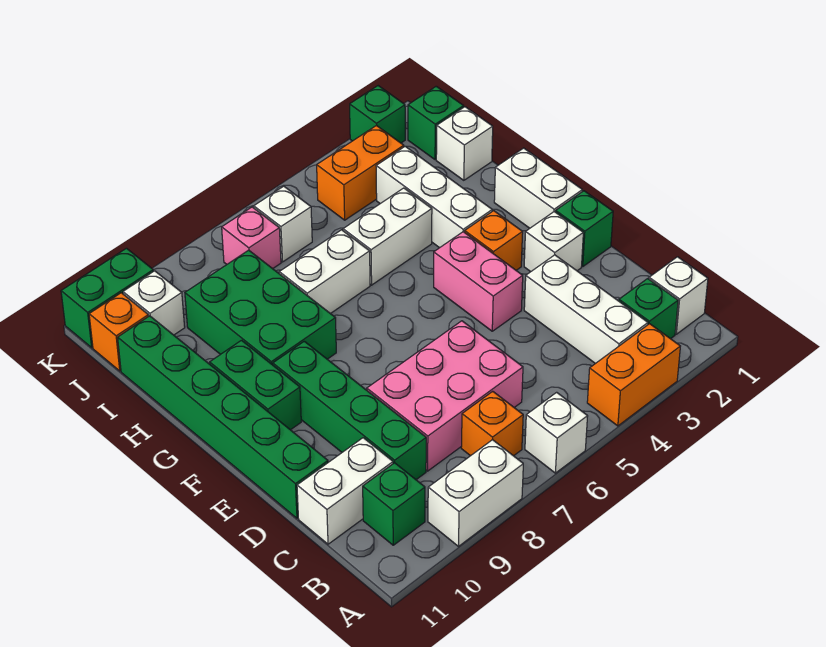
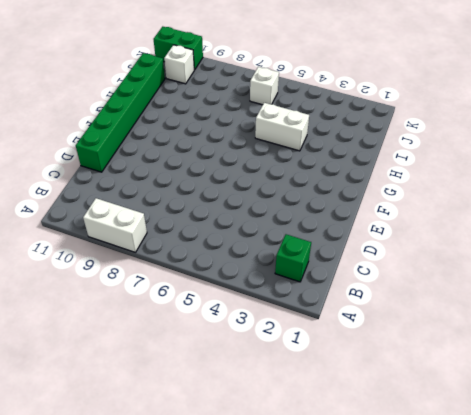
none -> orange brick A3:A4 level 1
none -> white brick A6 level 1
none -> white brick B1 level 1
none -> white brick B3:D3 level 1

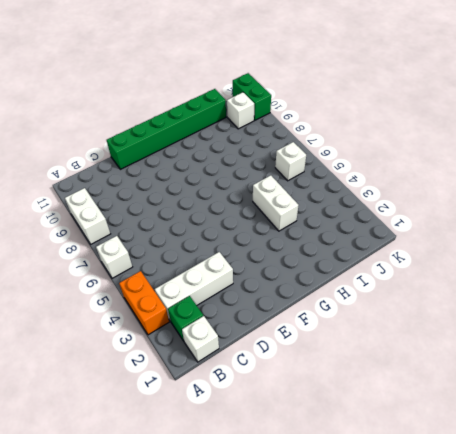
none -> orange brick B7 level 1
none -> green brick B10 level 1
none -> pink brick C6:D8 level 1
none -> green brick C9:F9 level 1

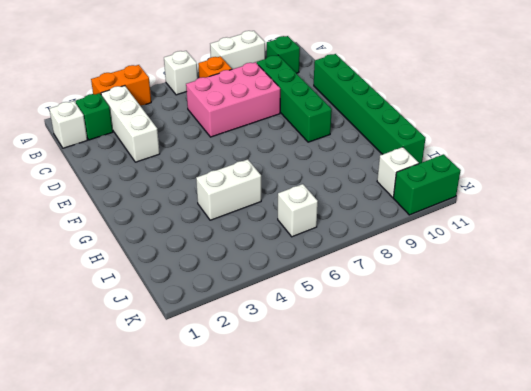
none -> white brick C10:C11 level 1
none -> green brick E1 level 1
none -> white brick E2 level 1
none -> pink brick E4:F4 level 1

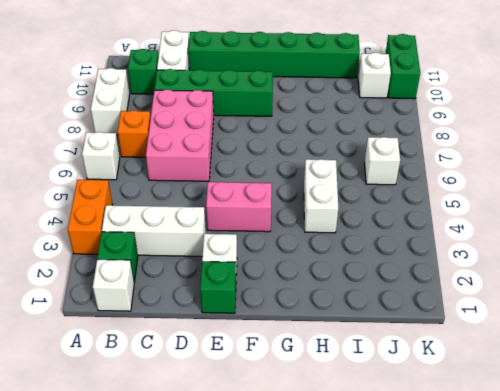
none -> white brick F1:G1 level 1
none -> orange brick F3 level 1
none -> green brick F10:G10 level 1
none -> white brick G3:I3 level 1

